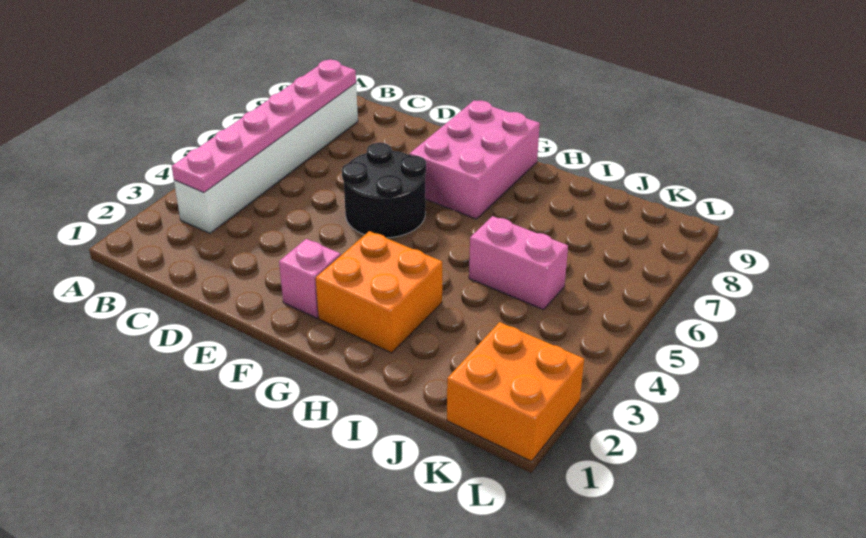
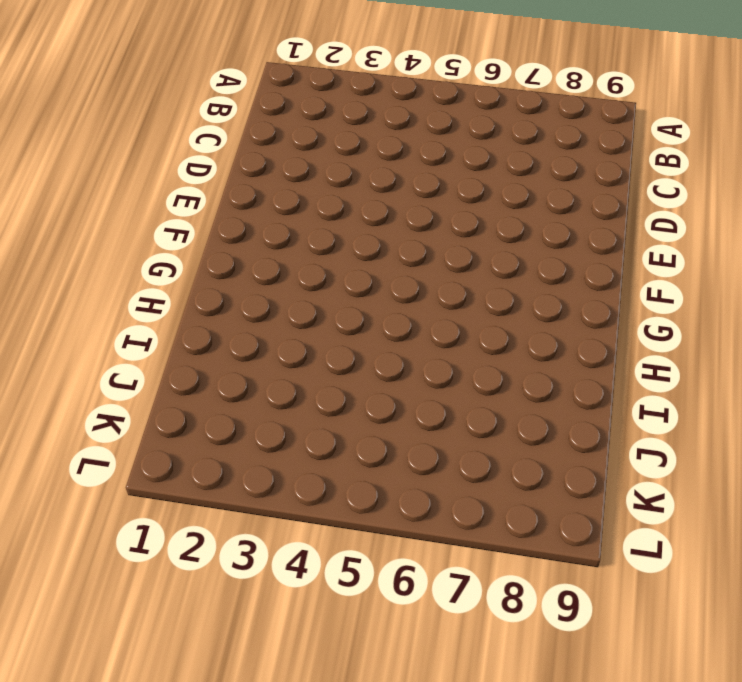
none -> white brick B3:B8 level 1
none -> black round brick E5:F6 level 1

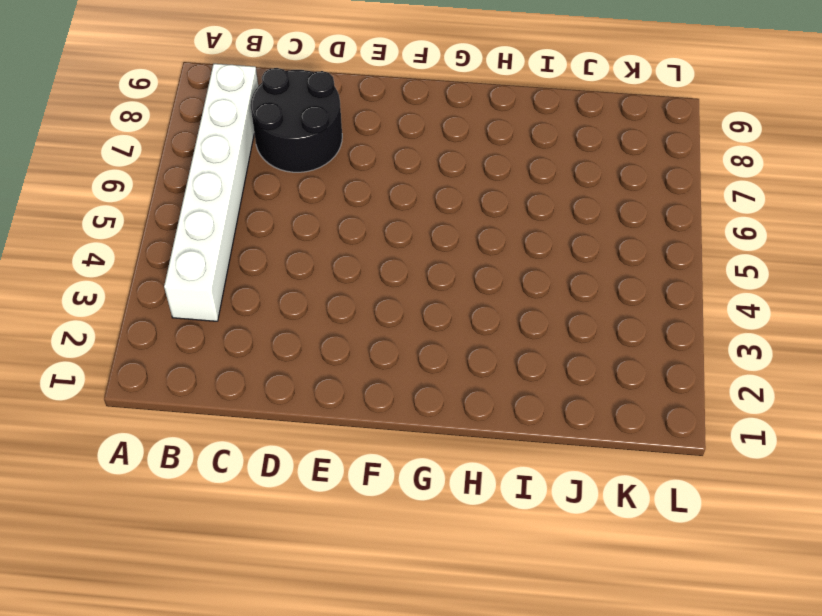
black round brick C7:D8 level 1 -> black round brick E5:F6 level 1
none -> pink brick F2 level 1
none -> pink brick F7:G9 level 1

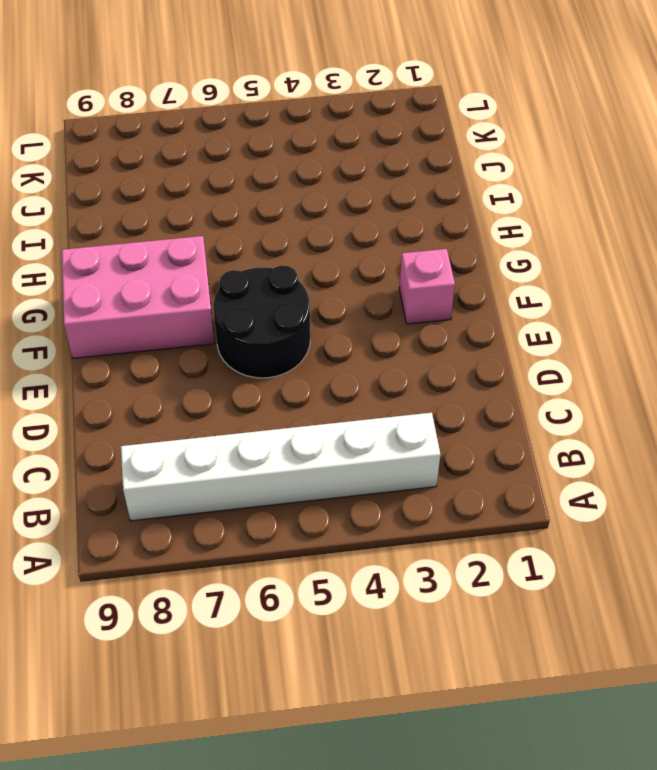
none -> orange brick G2:H3 level 1
none -> pink brick I5:J5 level 1

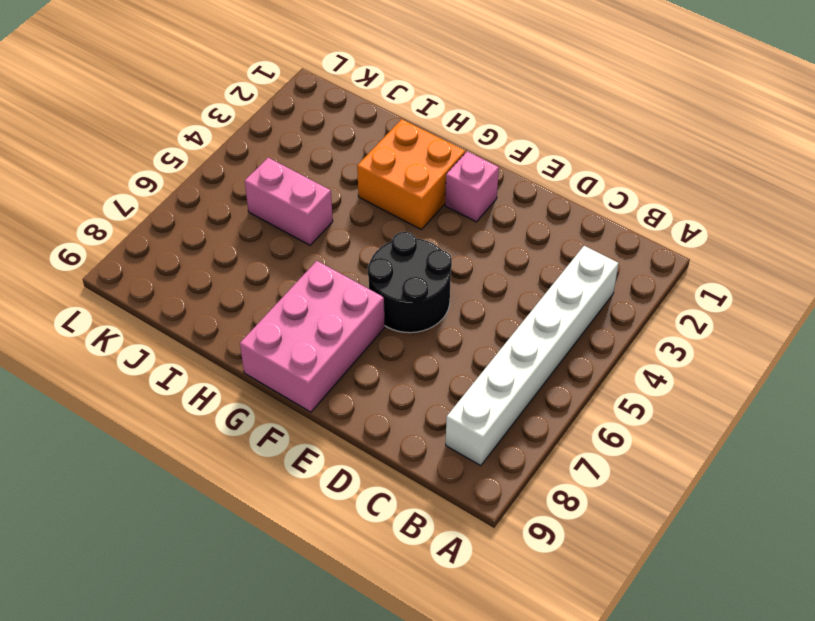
none -> orange brick K1:L2 level 1
none -> pink plate B3:B8 level 2

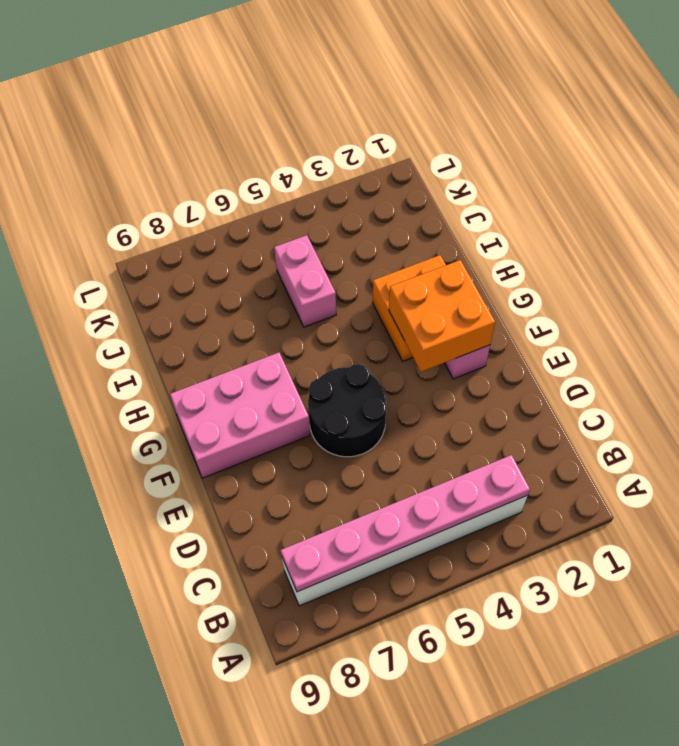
orange brick F2:G3 level 2 -> orange brick K1:L2 level 1

